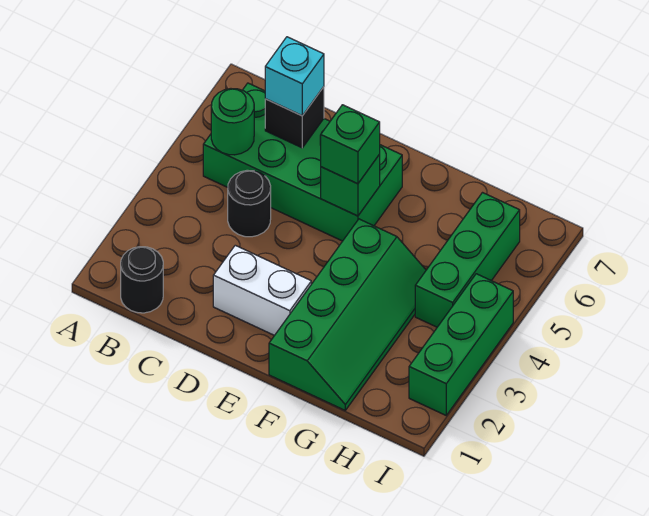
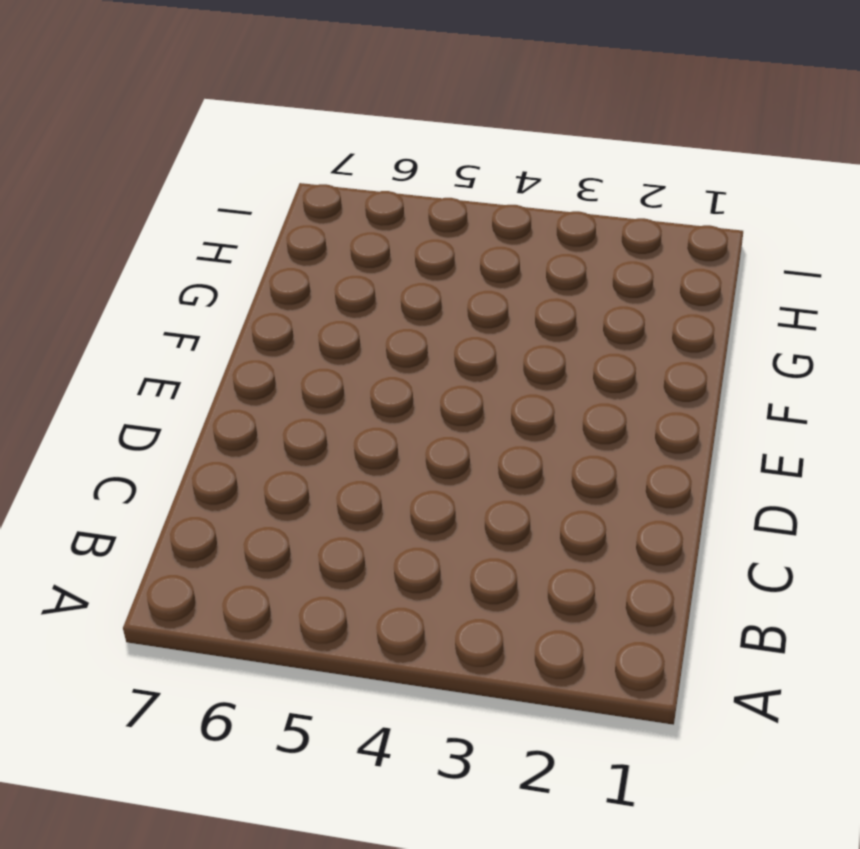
none -> black round brick B1 level 1
none -> green brick B5:E6 level 1
none -> black round brick C4 level 1

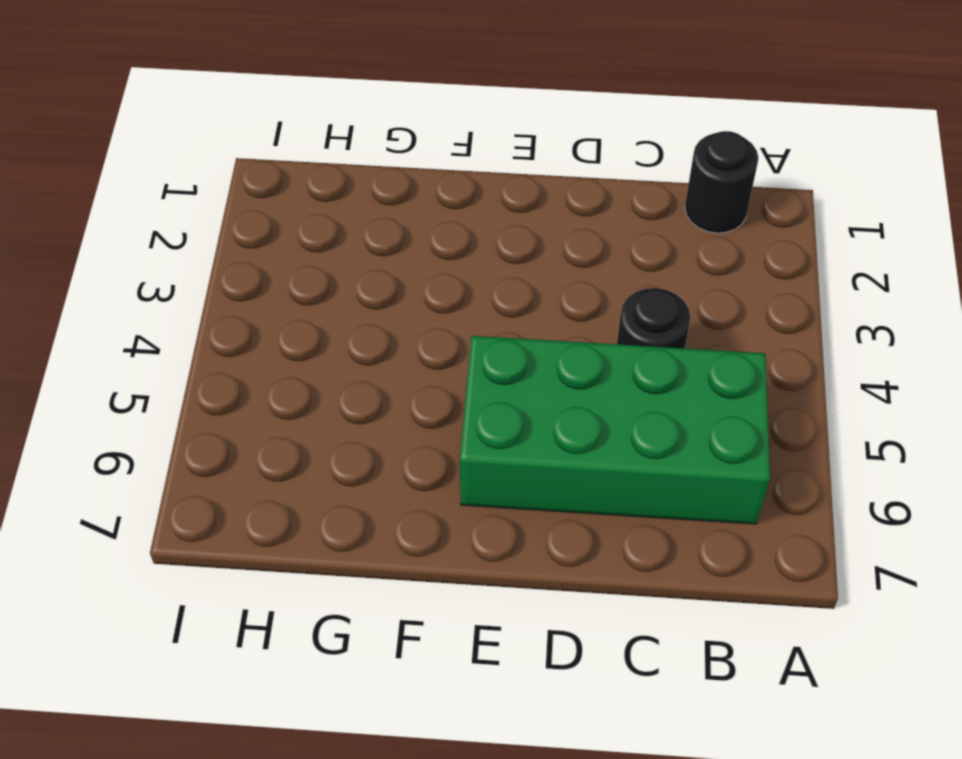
none -> white brick D2:E2 level 1
none -> green slope F1:G4 level 1 top F
none -> green brick H4:H6 level 1

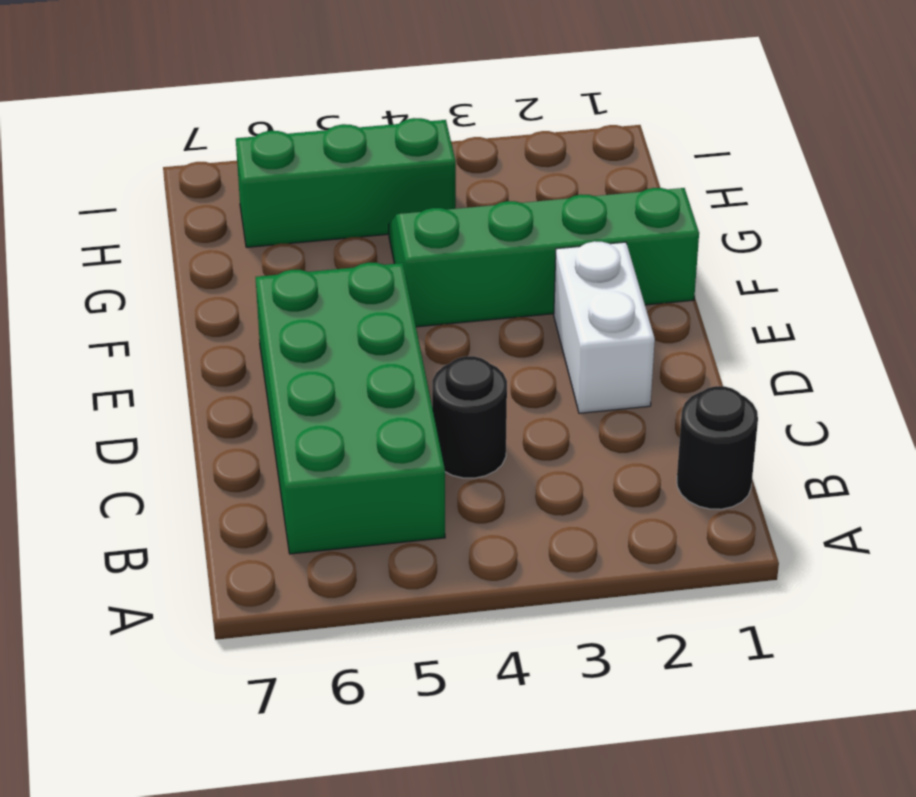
none -> green brick I2:I4 level 1
none -> green round brick B5 level 2
none -> black brick C6 level 2

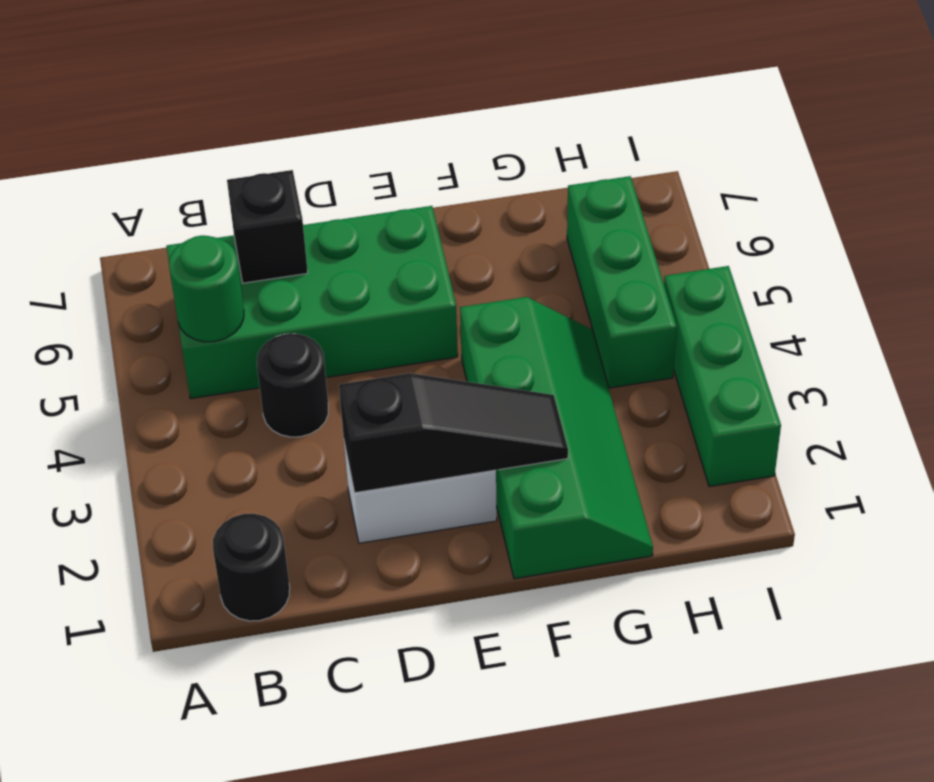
black slope D2:F2 level 2 top D -> none
none -> green brick E5 level 2
none -> cyan brick C6 level 3
none -> green brick E5 level 3

